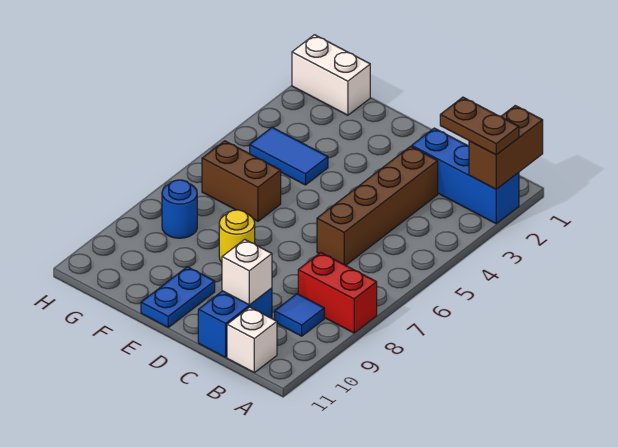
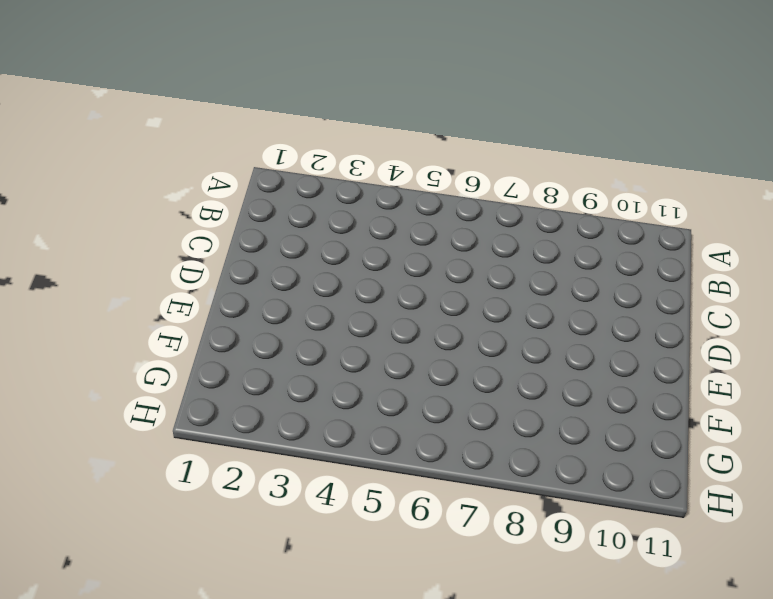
none -> blue brick A2:C2 level 1
none -> red brick A8:B8 level 1
none -> blue tile B9 level 1

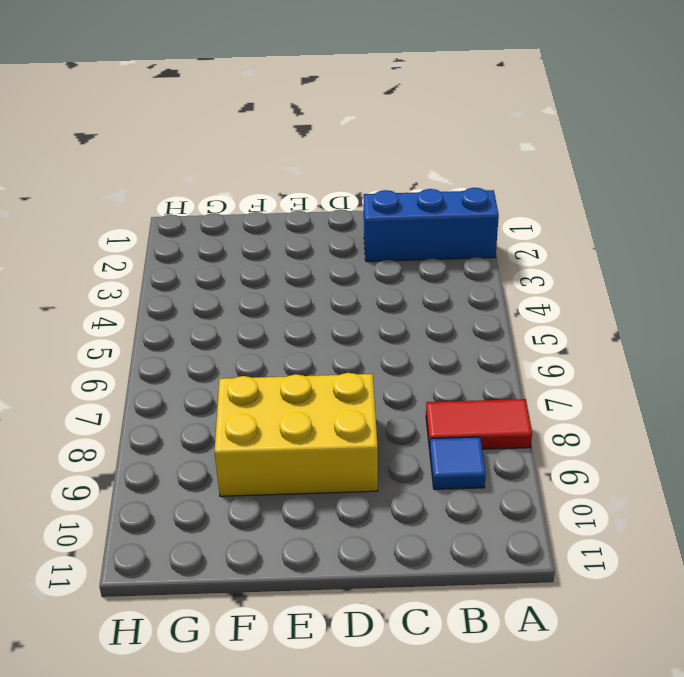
red tile A8:B8 level 1 -> red brick A8:B8 level 1
yellow brick D8:F9 level 1 -> yellow round brick E8 level 1
none -> white brick B11 level 1
none -> brown brick C3:C6 level 1
none -> blue brick C10:C11 level 1

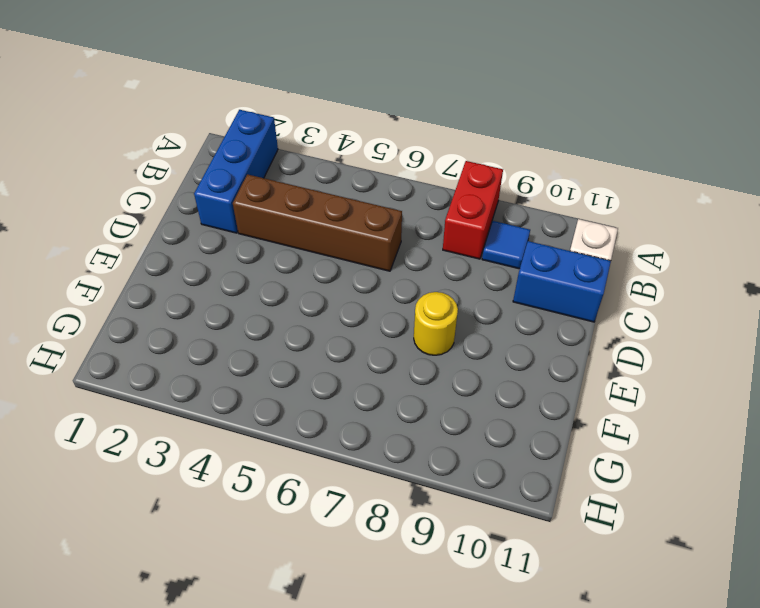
none -> blue plate E10:E11 level 1
none -> blue tile F4:G4 level 1
none -> brown brick F6:G6 level 1

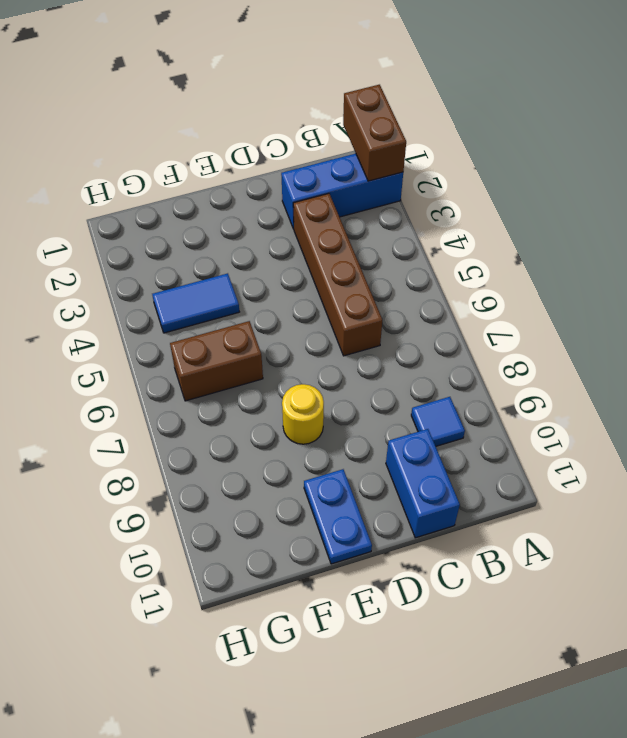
none -> red brick A8:B8 level 1
none -> white brick B11 level 1
none -> white brick G1:H1 level 1

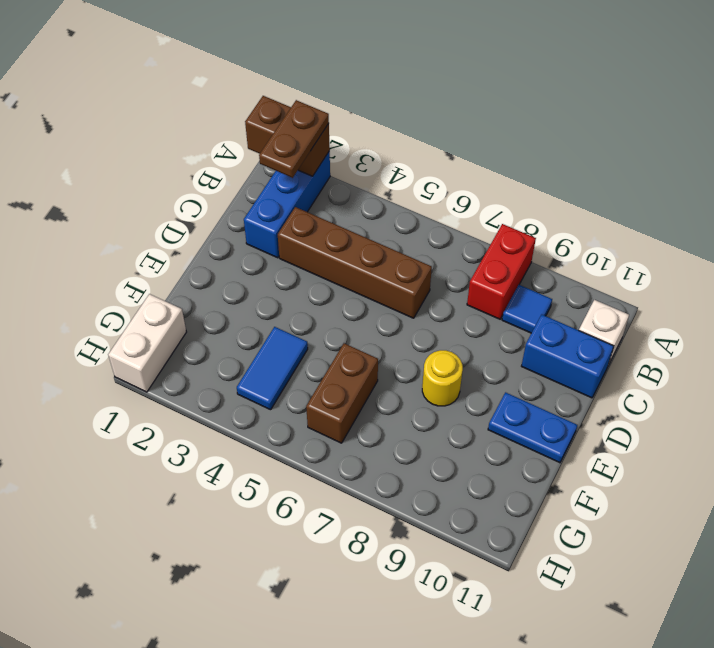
none -> blue round brick G8 level 1
none -> white brick C10 level 2

